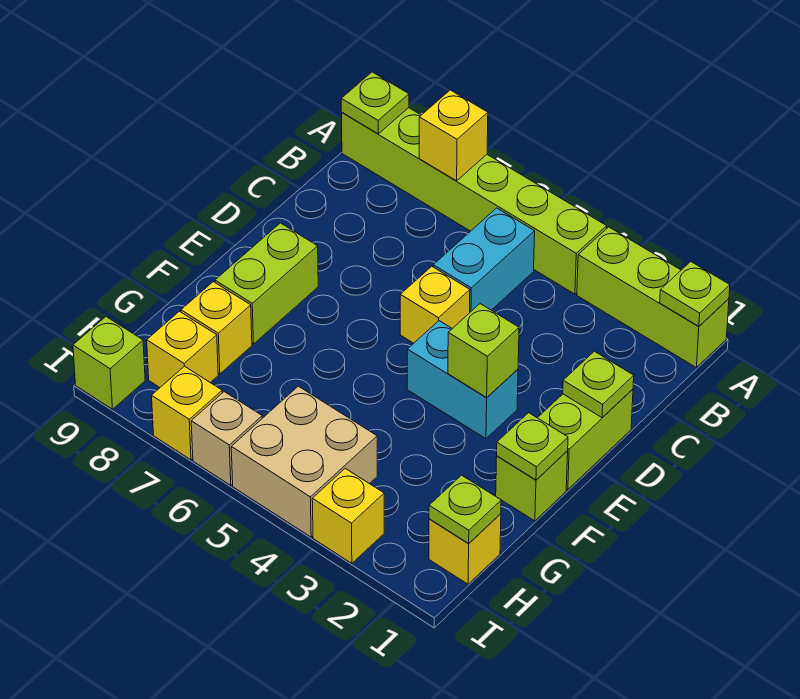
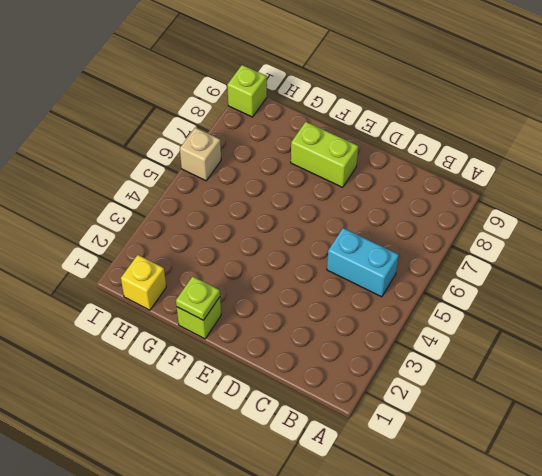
none -> lime brick A1:A3 level 1
none -> lime brick A4:A9 level 1
none -> lime brick D1:E1 level 1

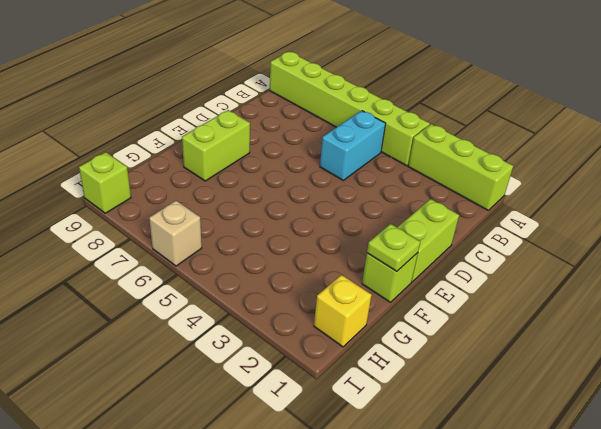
none -> yellow brick D5 level 1
none -> cyan brick E3:E4 level 1
none -> yellow brick G8 level 1

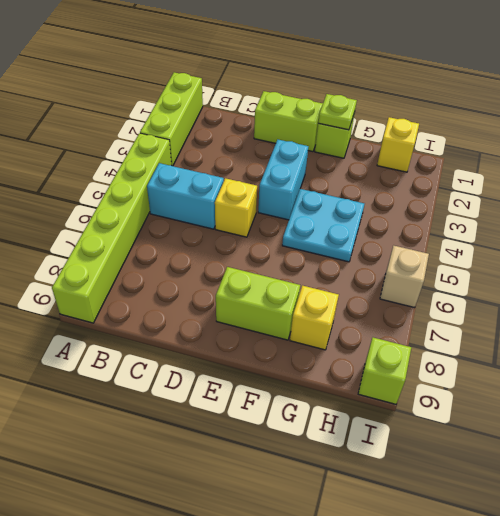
cyan plate F4:G5 level 1 -> none
none -> tan brick H4:I5 level 1
none -> yellow brick H8 level 1
none -> yellow brick I3 level 1

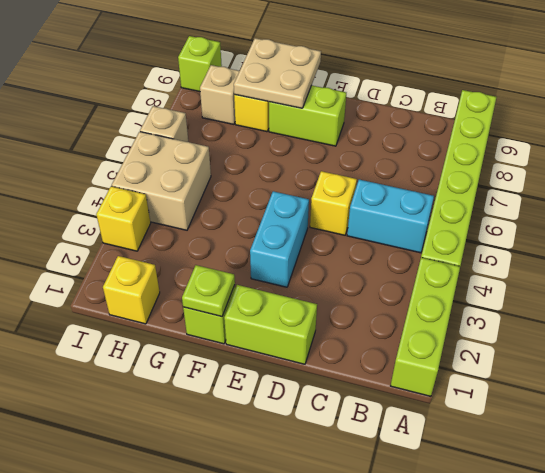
tan plate F8:G9 level 2 -> none
tan brick H8 level 1 -> yellow brick H8 level 1
none -> yellow brick I7 level 1
none -> lime plate A1 level 2
none -> yellow brick A7 level 2

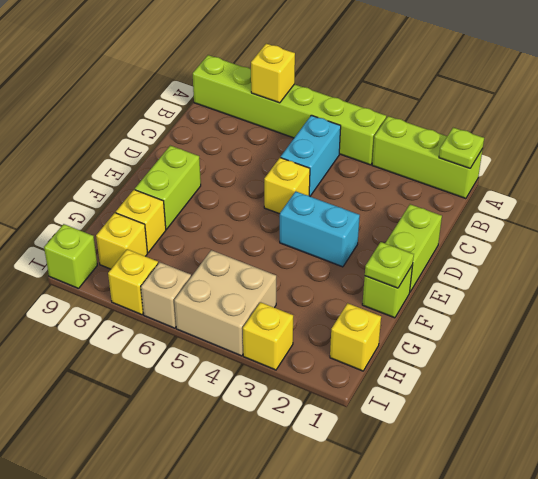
none -> lime plate A9 level 2
none -> lime plate D1 level 2
none -> lime brick E3 level 2

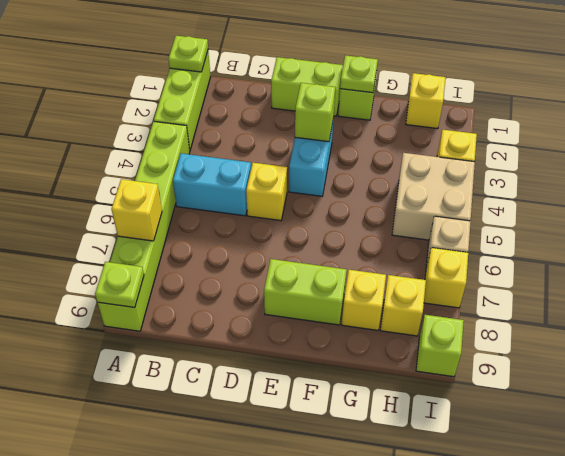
none -> lime plate D1 level 2
none -> lime plate H1 level 2

